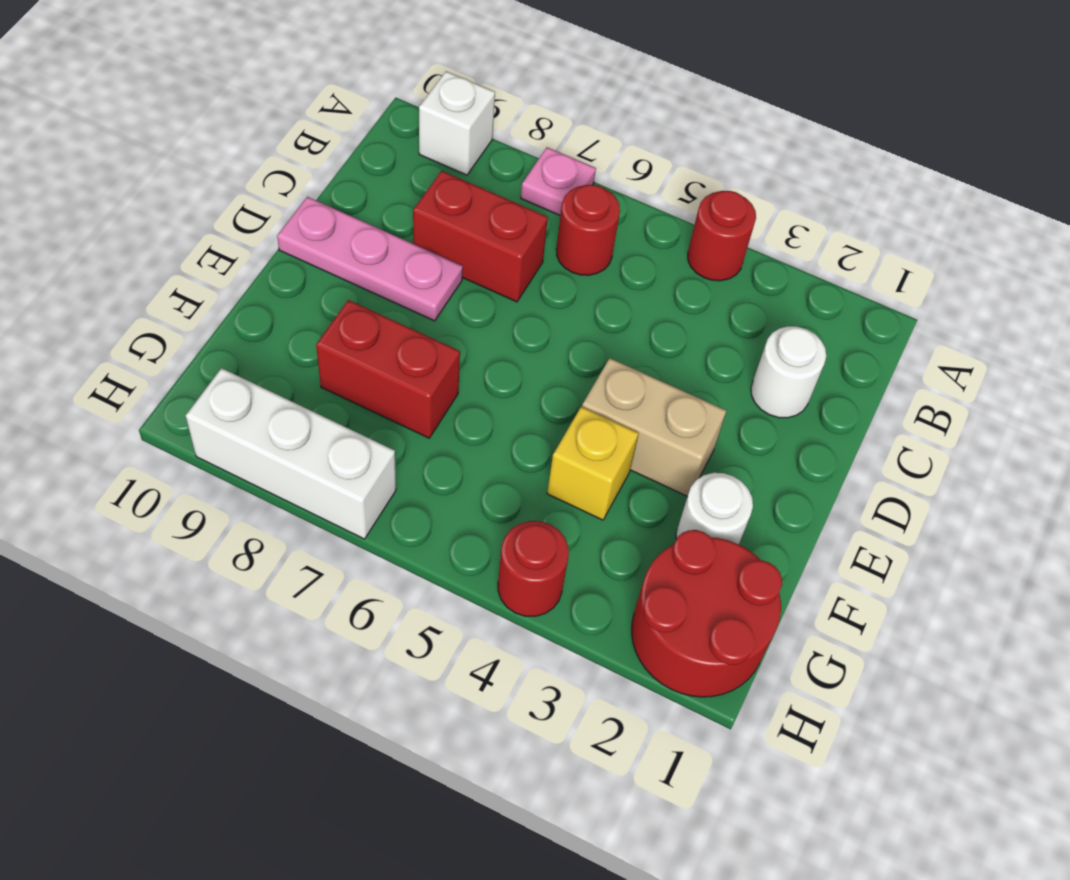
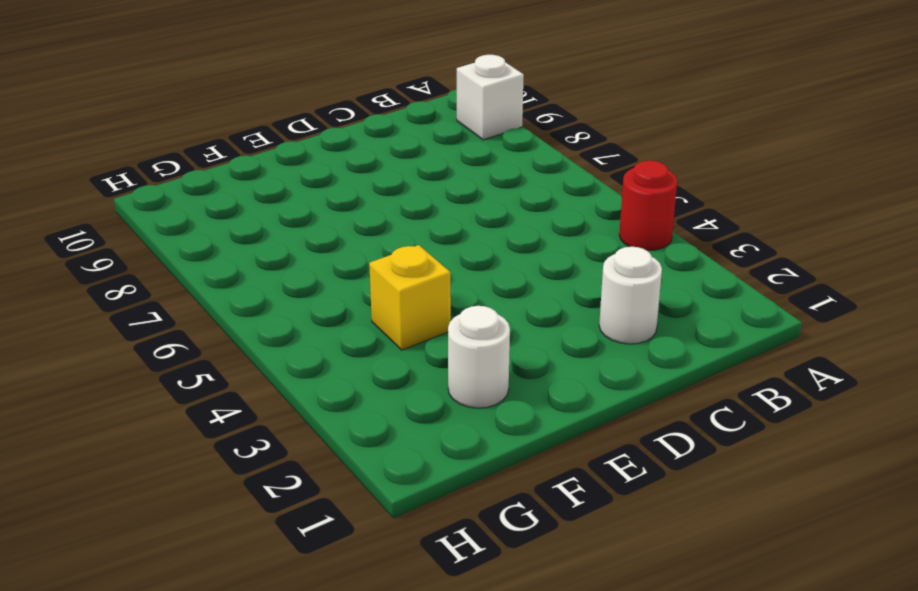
none -> pink plate A7 level 1
none -> red round brick B6 level 1
none -> red brick C7:C8 level 1

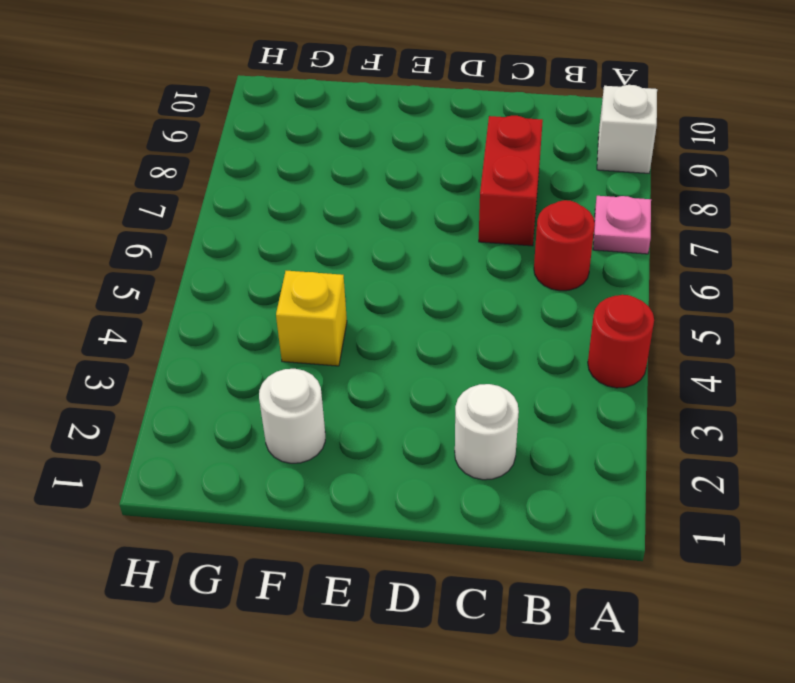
none -> pink plate D8:D10 level 1
none -> tan brick E3:E4 level 1
none -> red brick F7:F8 level 1

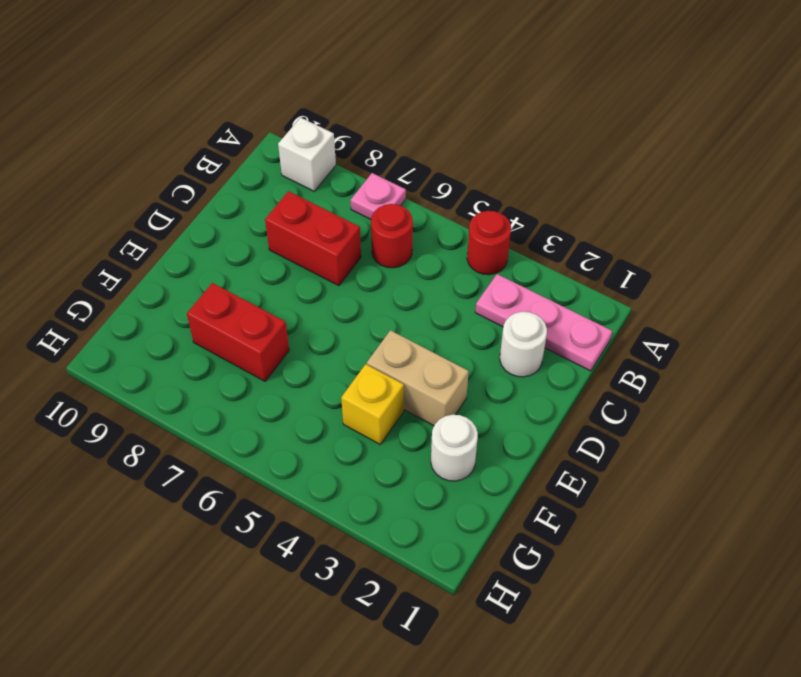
pink plate B1:B3 level 1 -> pink plate D8:D10 level 1
none -> red round brick G1:H2 level 1
none -> red round brick H4 level 1
none -> white brick H7:H9 level 1

